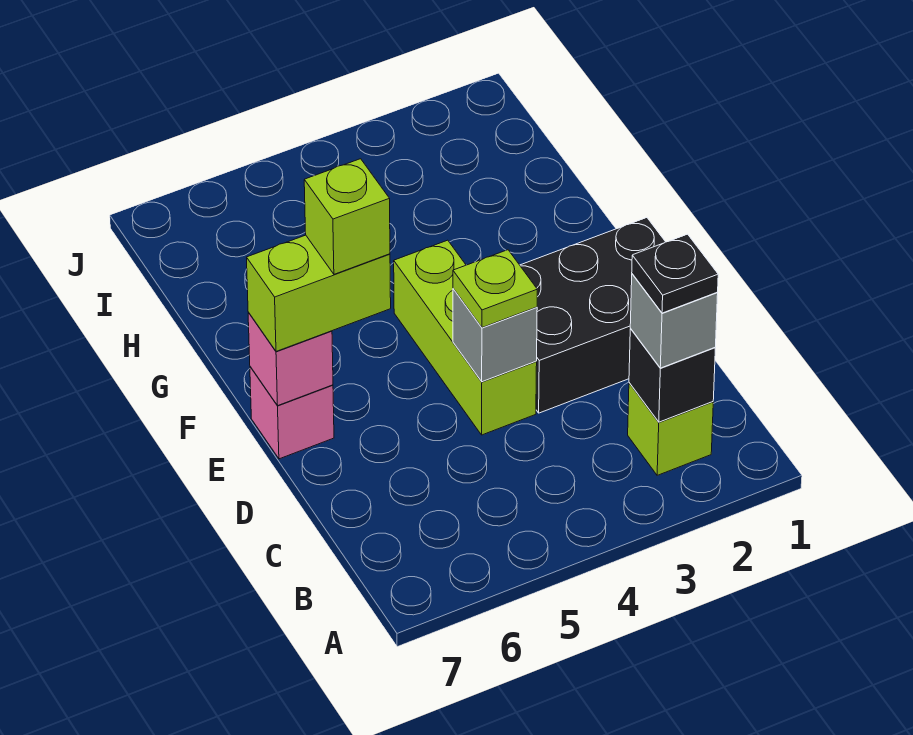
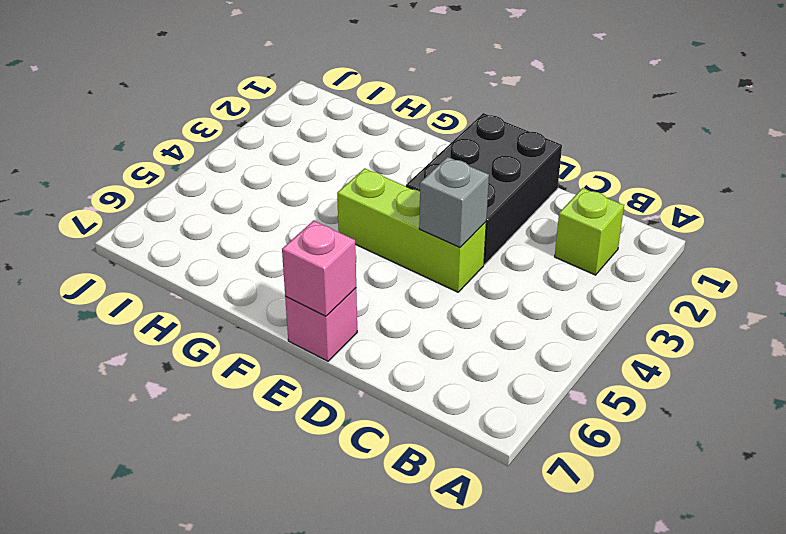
none -> black brick B2 level 2
none -> grey brick B2 level 3
none -> lime plate D4 level 3

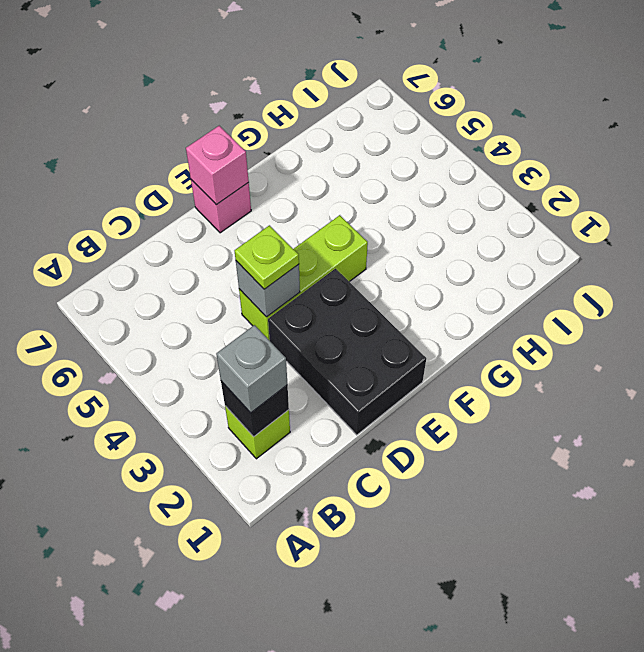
none -> lime brick E6:E7 level 3
none -> black plate B2 level 4
none -> lime brick E6 level 4

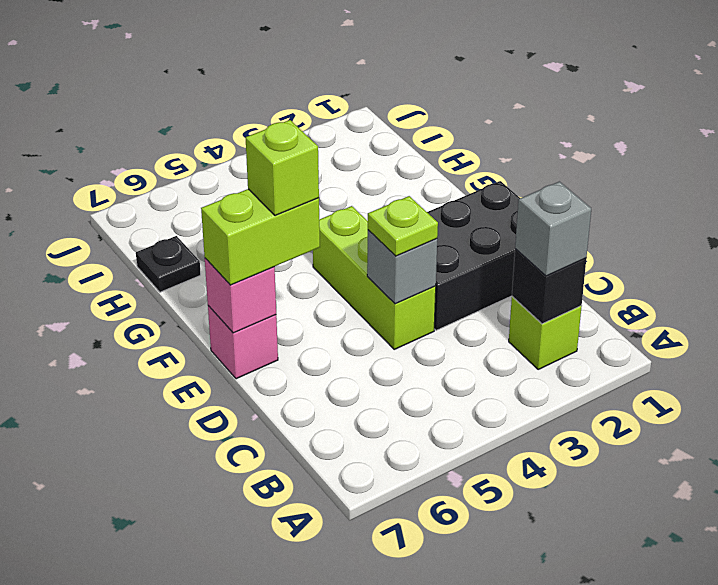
black plate H7 level 1 -> black plate B2 level 4

